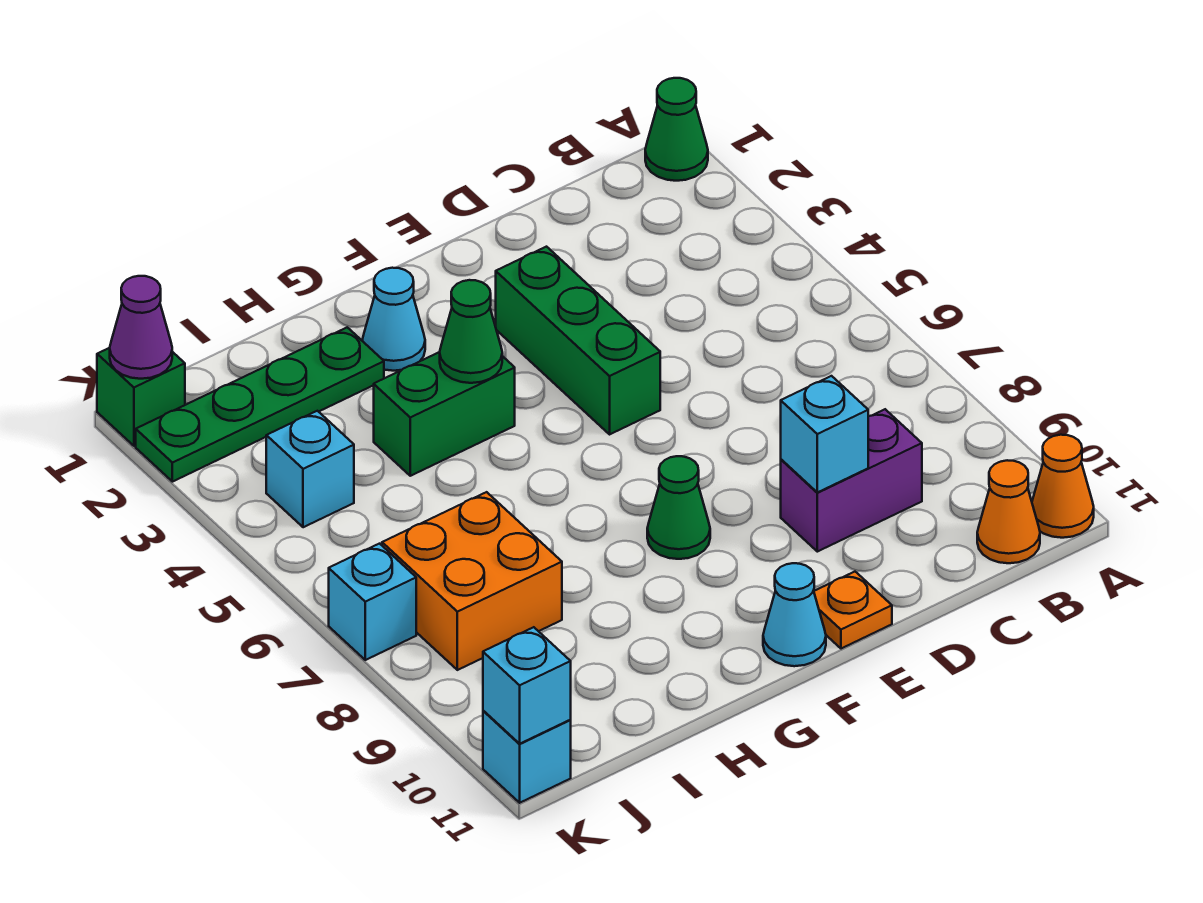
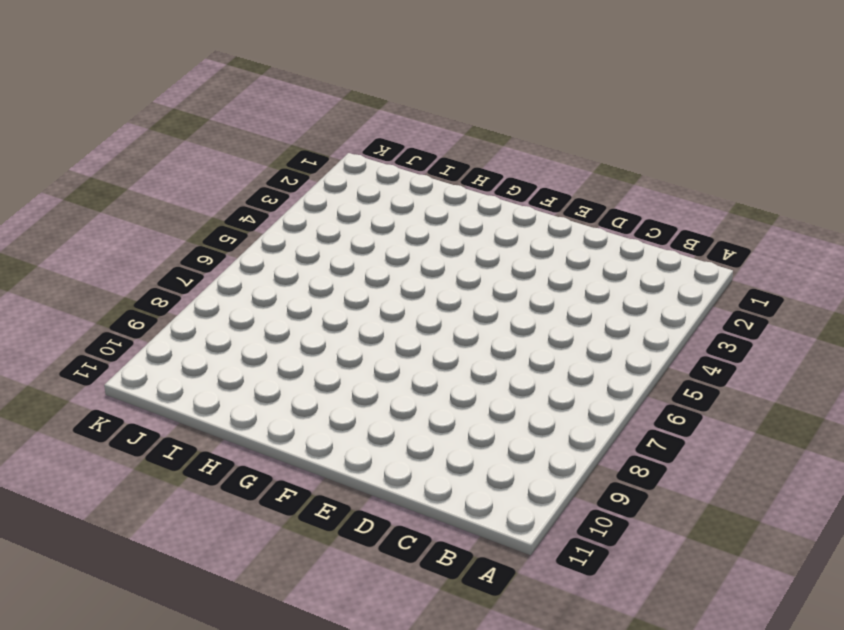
none -> green cone A1 level 1
none -> orange cone A11 level 1
none -> orange cone B11 level 1

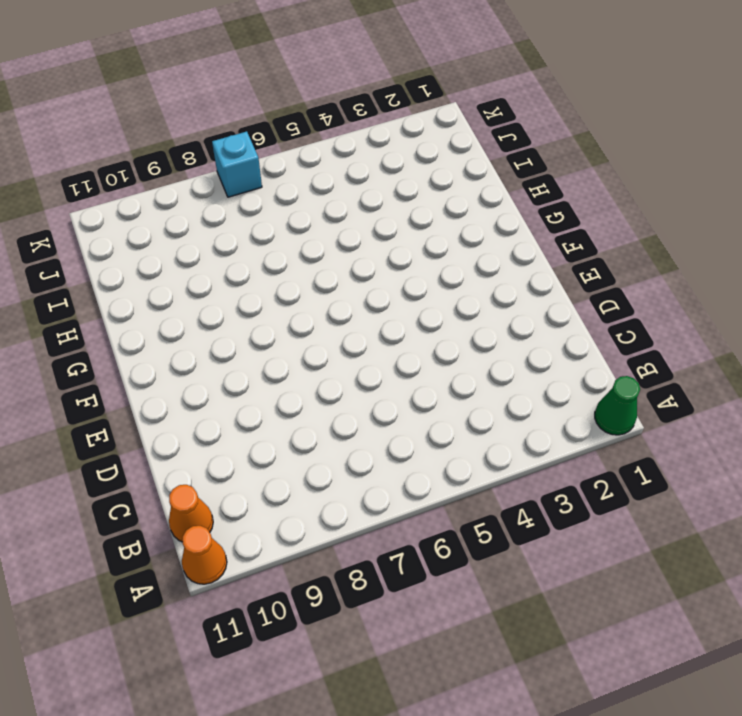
none -> purple brick C9:D9 level 1
none -> green brick E3:E5 level 1
none -> orange plate E11 level 1

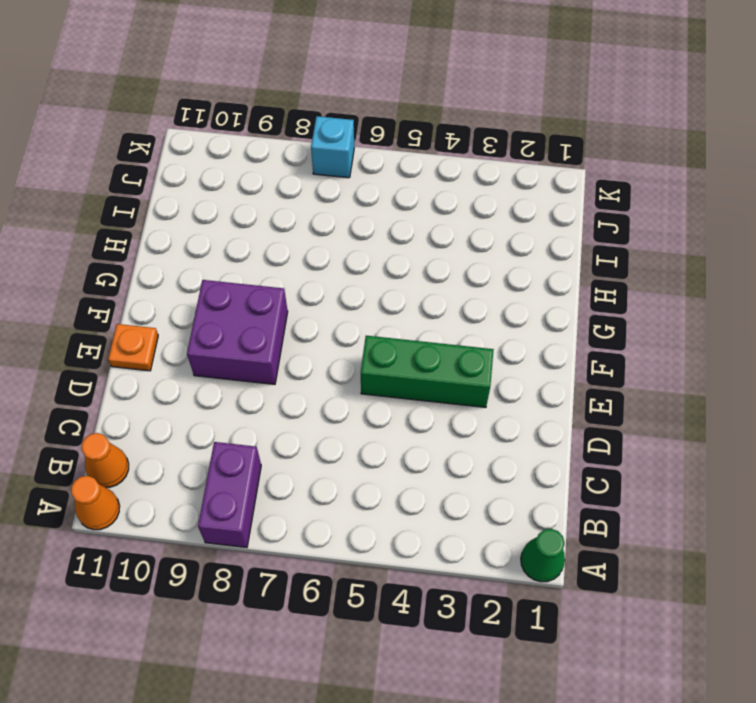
purple brick A8:B8 level 1 -> purple brick C9:D9 level 1
purple brick E8:F9 level 1 -> green cone F8 level 1
none -> cyan cone F11 level 1
none -> cyan cone G2 level 1
none -> green brick G4:H4 level 1

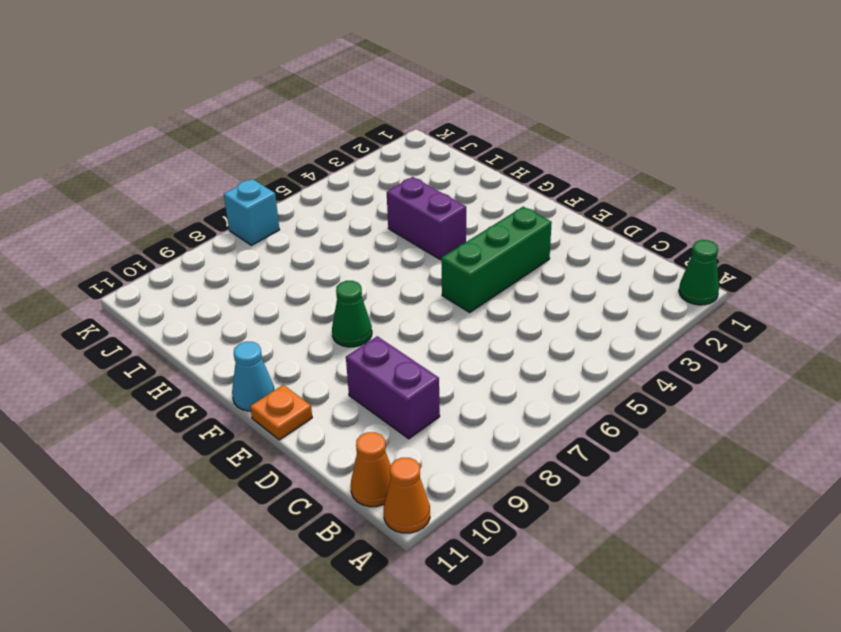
purple brick G4:H4 level 1 -> green brick G4:H4 level 1
none -> cyan cone G2 level 1
none -> green plate H2:K2 level 1
none -> orange brick I7:J8 level 1

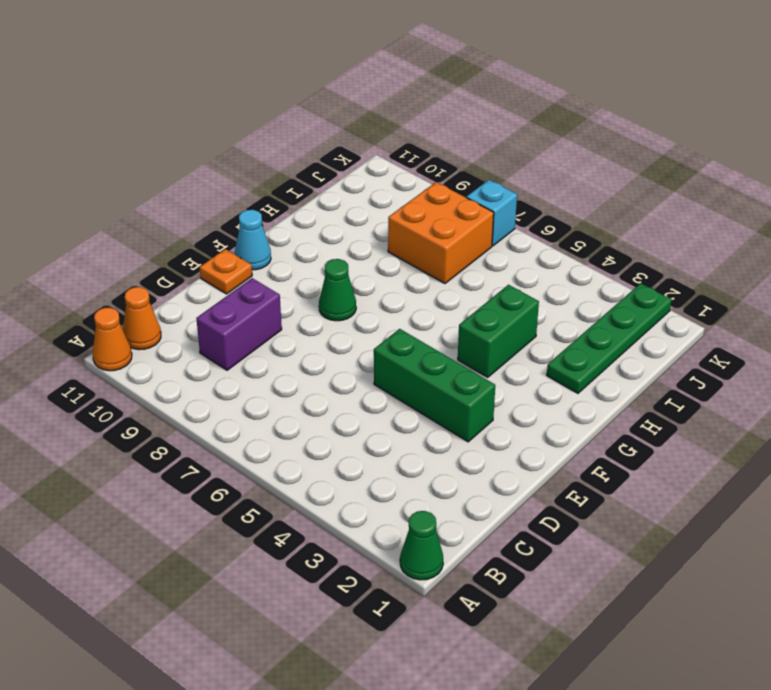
none -> cyan cone G2 level 1
none -> cyan brick J4 level 1
none -> green brick K1 level 1

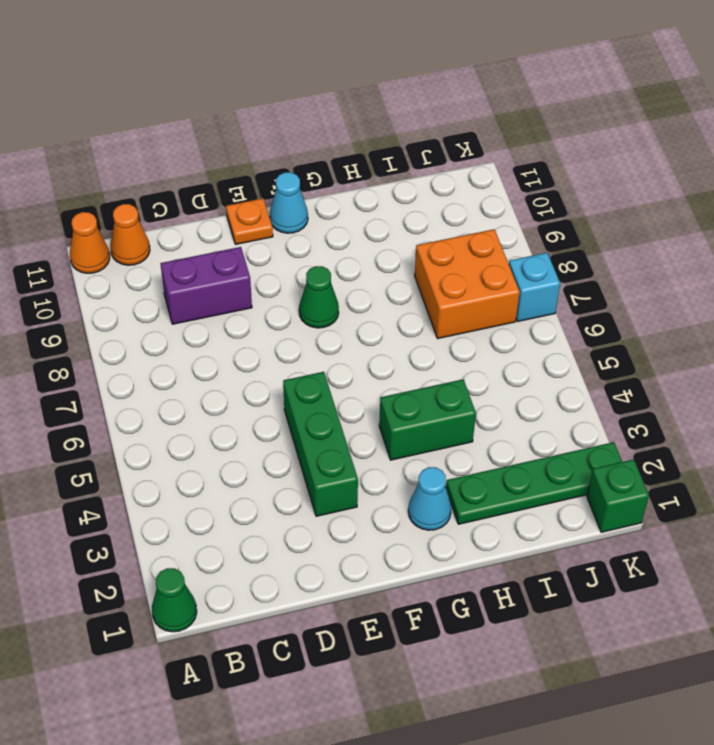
none -> cyan brick J4 level 1
none -> cyan brick K11 level 1
none -> cyan brick D9 level 2

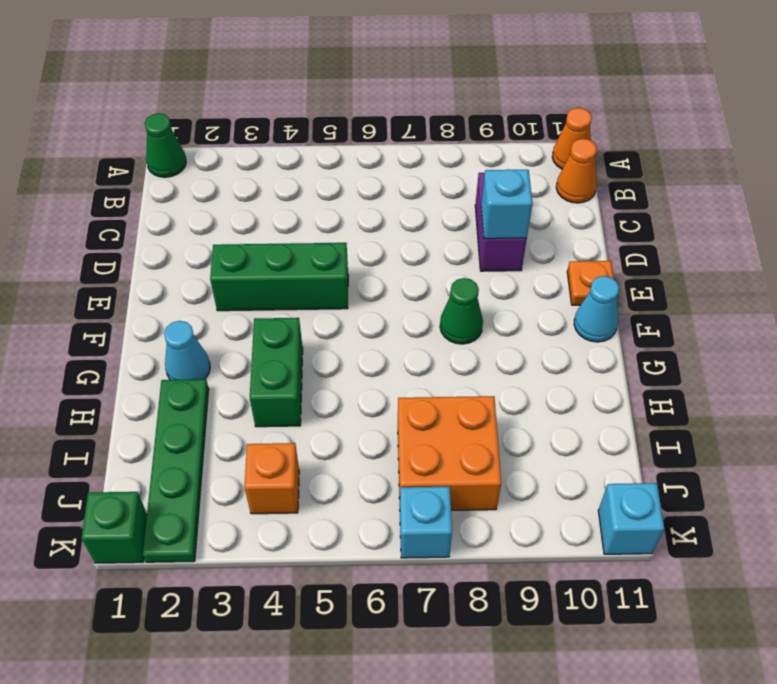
orange brick J4 level 1 -> cyan brick J4 level 1
none -> green cone G4 level 2
none -> purple cone K1 level 2
none -> cyan brick K11 level 2

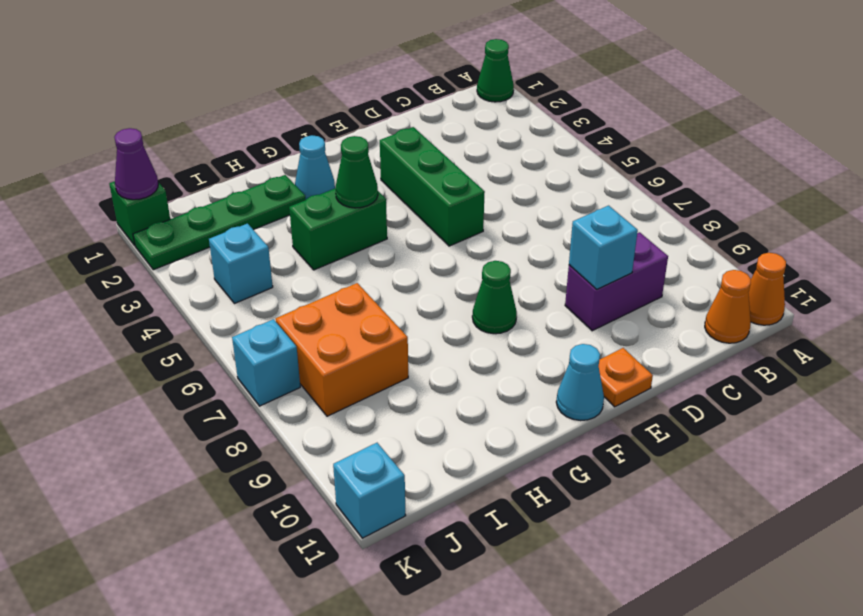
none -> cyan brick K11 level 2

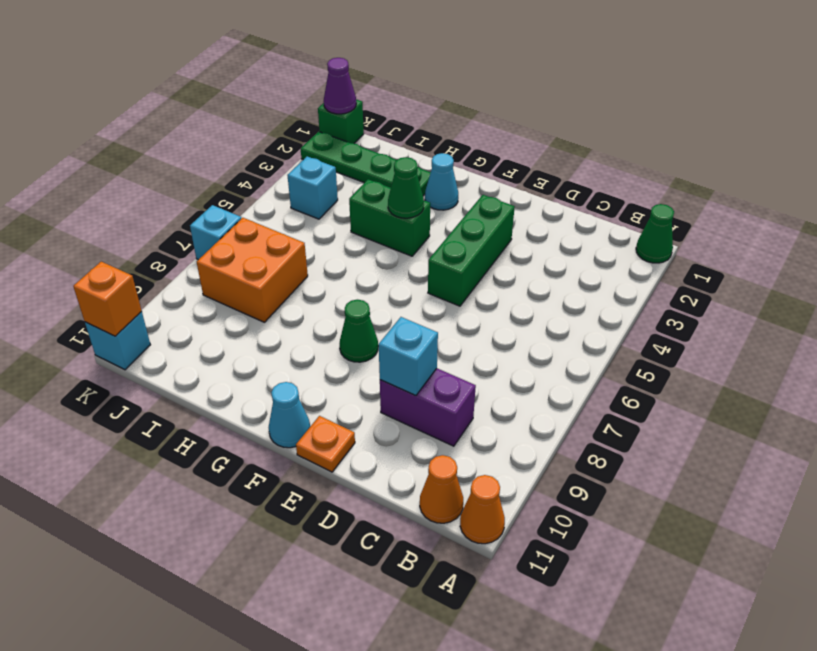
orange brick K11 level 2 -> cyan brick K11 level 2

